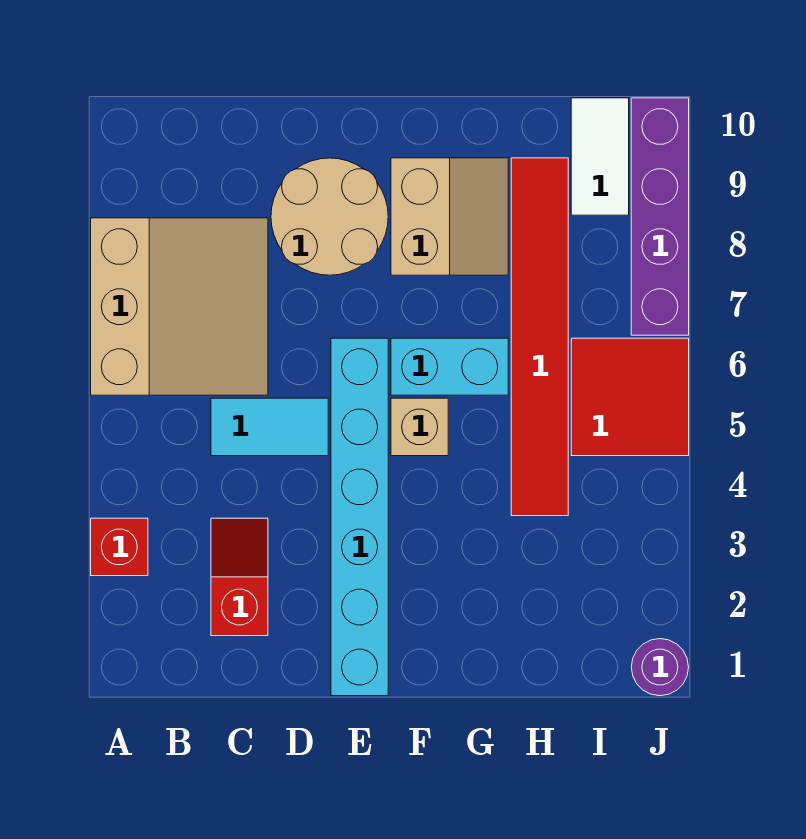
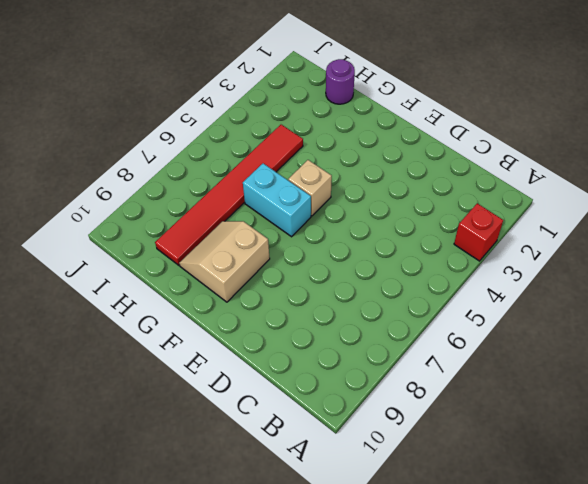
purple round brick H1 level 1 -> purple round brick J1 level 1
none -> tan slope A6:C8 level 1 top A
none -> red slope C2:C3 level 1 top 2
none -> cyan tile C5:D5 level 1

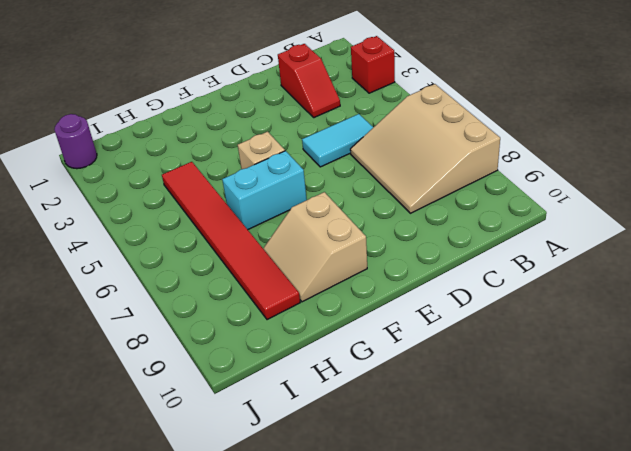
none -> tan round brick D8:E9 level 1
none -> cyan brick E1:E6 level 1
none -> red tile I5:J6 level 1

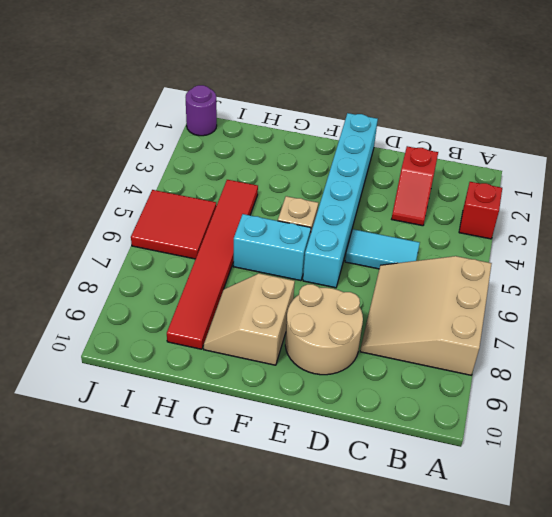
none -> white tile I9:I10 level 1
none -> purple brick J7:J10 level 1

